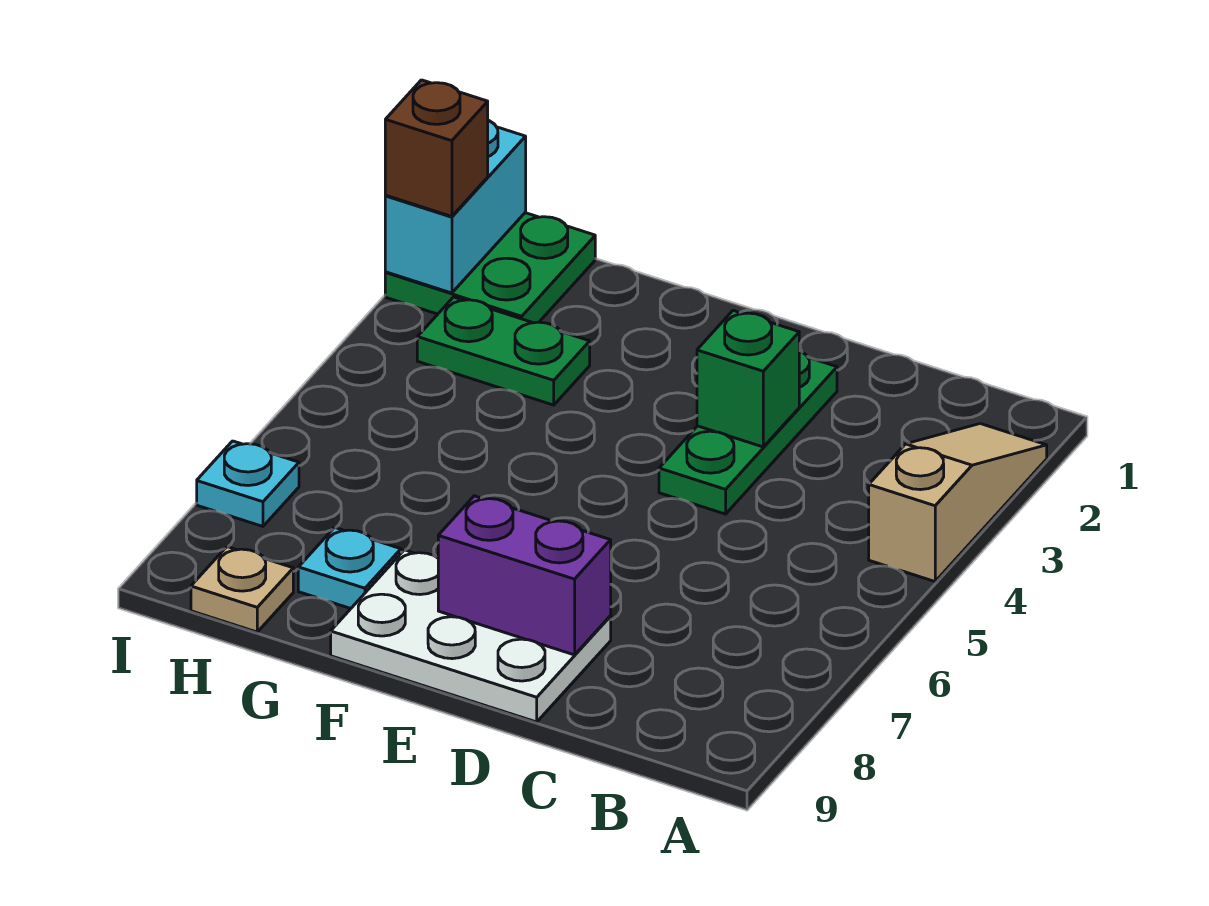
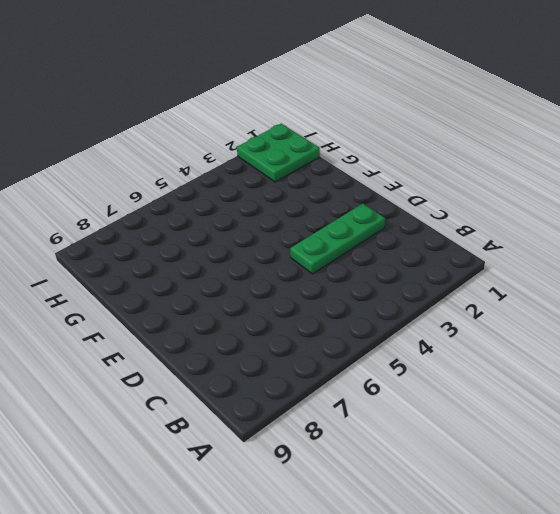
none -> tan slope A2:A4 level 1 top 4
none -> white plate D8:F9 level 1
none -> green plate G3:H3 level 1

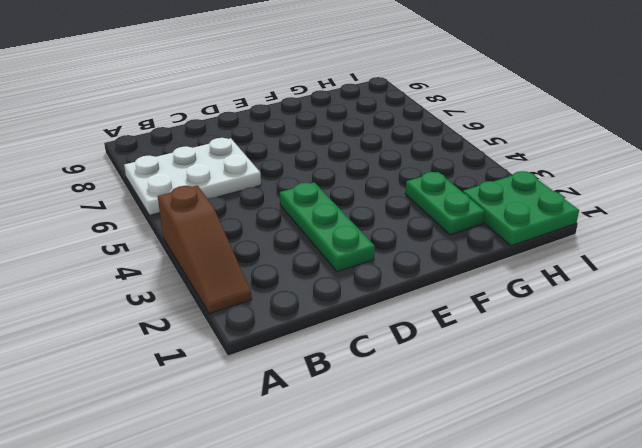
brown slope A2:A4 level 1 top 4 -> tan slope A2:A4 level 1 top 4
white plate A6:C7 level 1 -> white plate D8:F9 level 1
green plate G2:G3 level 1 -> green plate G3:H3 level 1
none -> cyan plate G8 level 1
none -> tan plate H9 level 1
none -> cyan plate I7 level 1

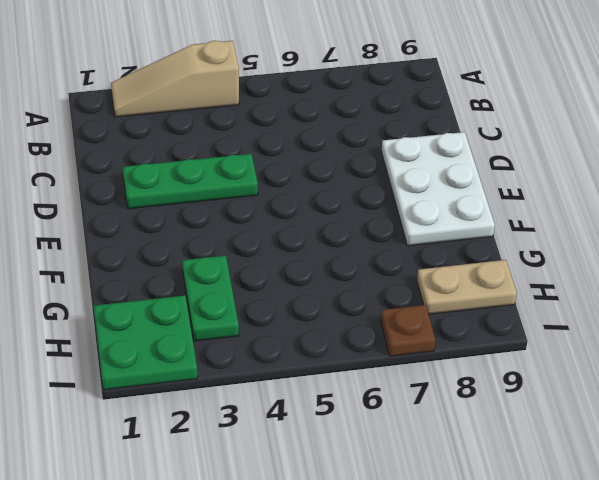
tan plate H8:H9 level 1 -> tan plate H9 level 1
brown plate I7 level 1 -> cyan plate I7 level 1
none -> cyan plate G8 level 1
none -> green brick D3 level 2
none -> purple brick D8:E8 level 2

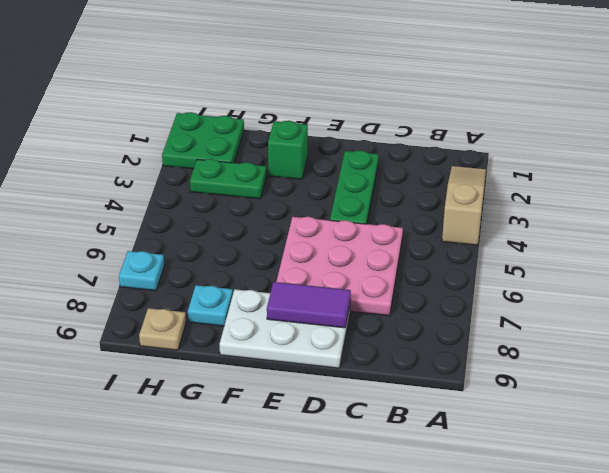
pink plate C5:E7 level 1 -> none
purple tile D8:E8 level 2 -> purple brick D8:E8 level 2
green brick F2 level 1 -> green brick D3 level 2
none -> cyan brick I1:I2 level 2
none -> brown brick I2 level 3

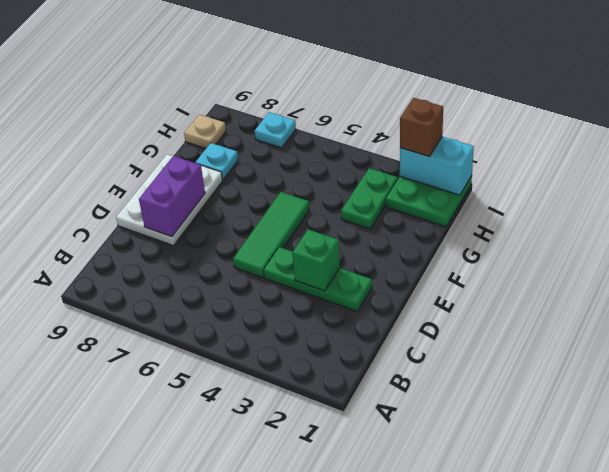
green tile D5:F5 level 1 -> none
none -> tan slope A2:A4 level 1 top 4

